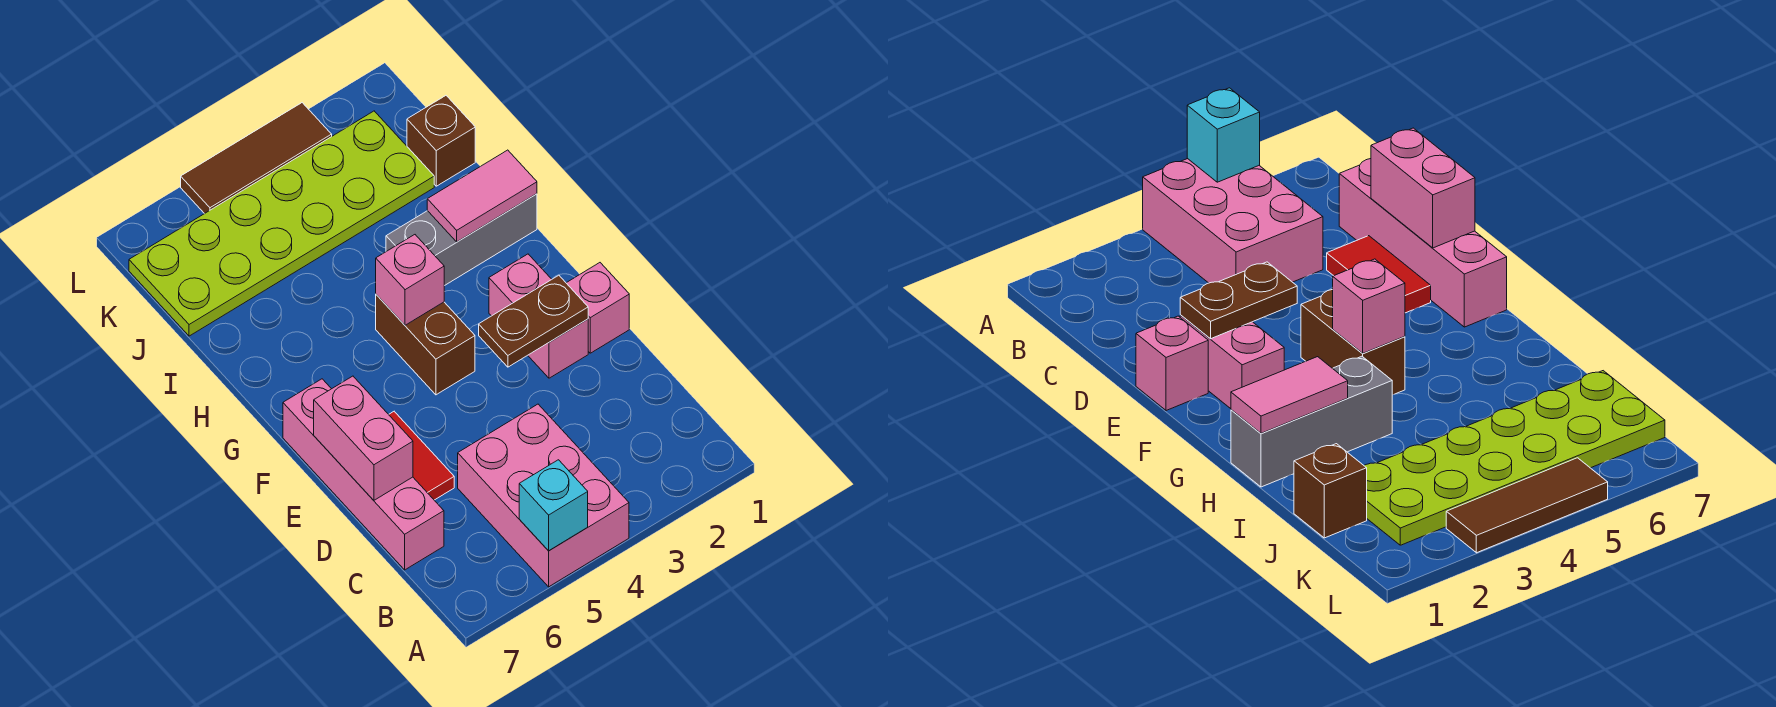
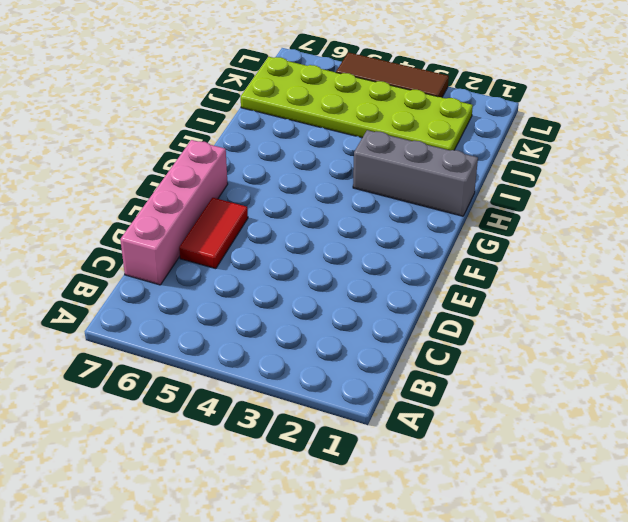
none -> pink brick A4:C5 level 1
none -> pink brick E1 level 1
none -> pink brick E2:F2 level 1

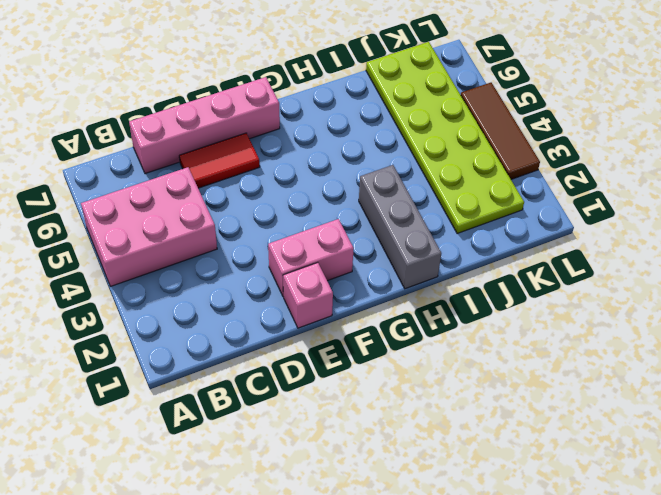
none -> brown brick F4:G4 level 1
none -> brown brick J1 level 1
none -> cyan brick A5 level 2

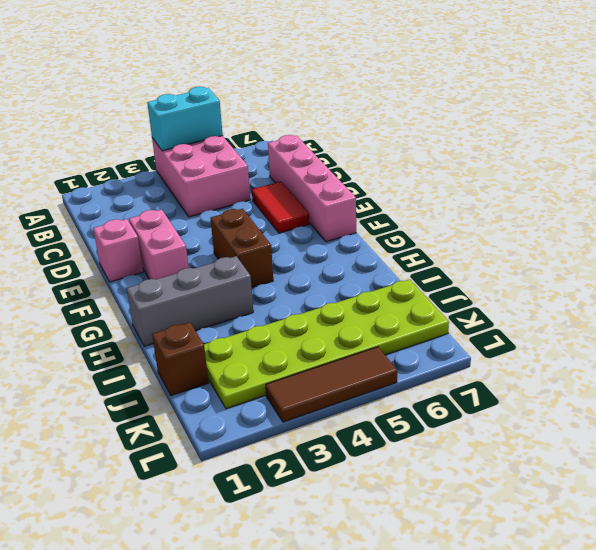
cyan brick A4:A5 level 2 -> cyan brick A5 level 2
none -> pink brick D7:E7 level 2
none -> brown plate E2:E3 level 2
none -> pink brick G4 level 2

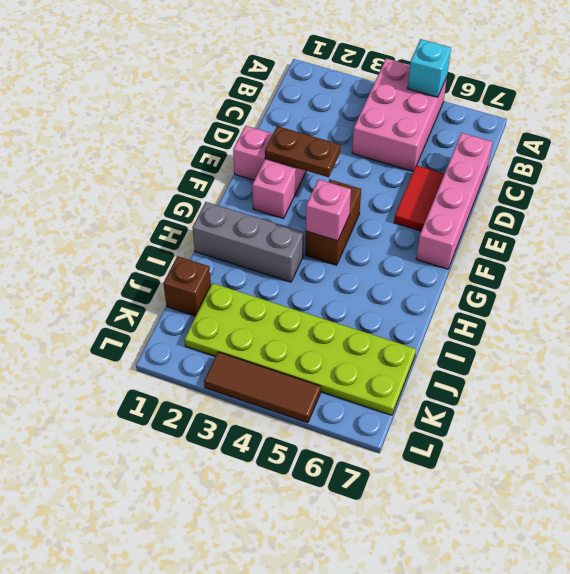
none -> pink brick D7:E7 level 2
none -> pink tile H1:H2 level 2

